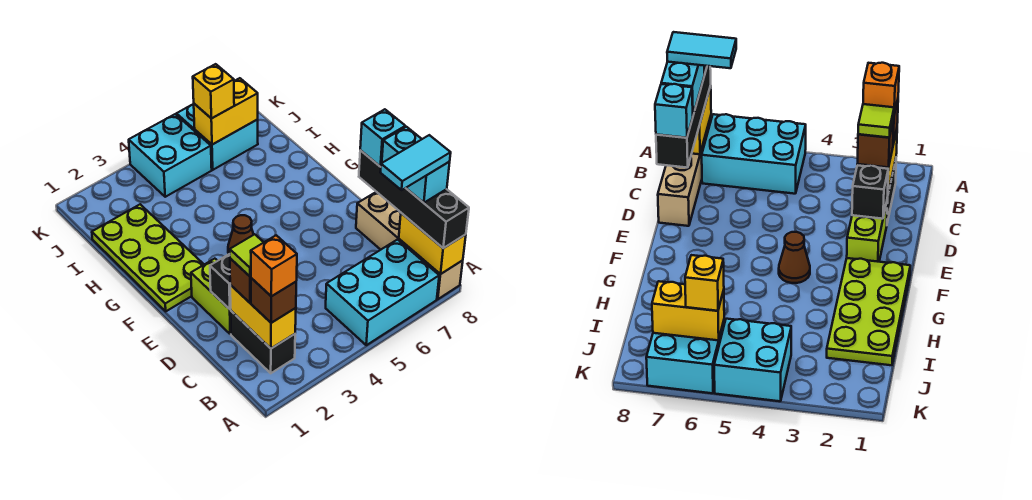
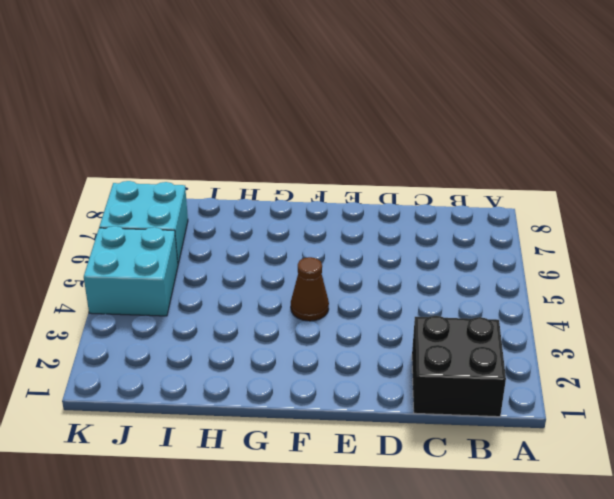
black brick B1:C2 level 1 -> black brick B2:C2 level 1
none -> cyan brick A5:B7 level 1
none -> tan brick A8:D8 level 1
none -> lime brick D2:E2 level 1

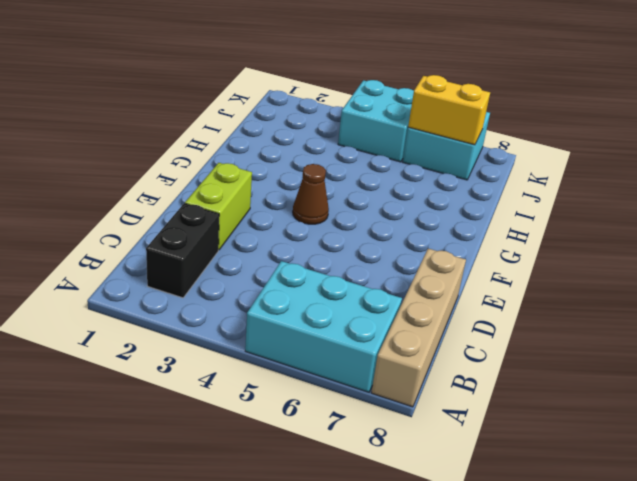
none -> lime plate F1:I2 level 1
none -> yellow brick A8:B8 level 2
none -> yellow brick B2:C2 level 2

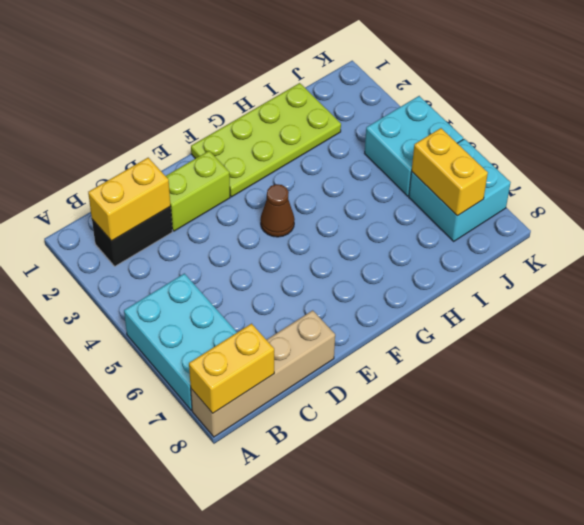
none -> black brick D2 level 2
none -> black brick A8:D8 level 3
none -> brown brick B2 level 3

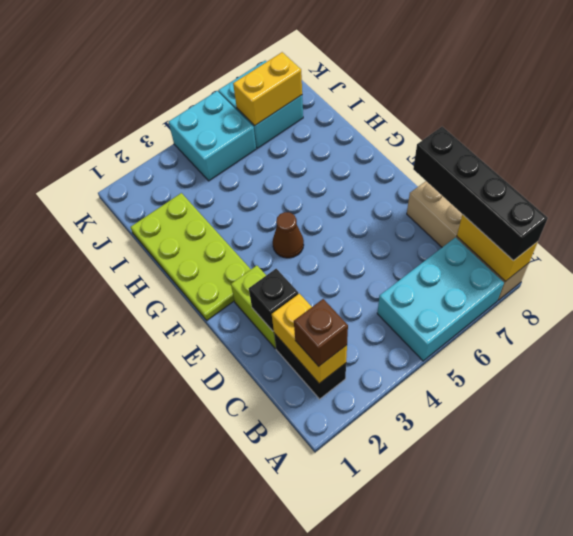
none -> brown brick C2 level 3
none -> yellow brick J6 level 3
none -> orange brick B2 level 4

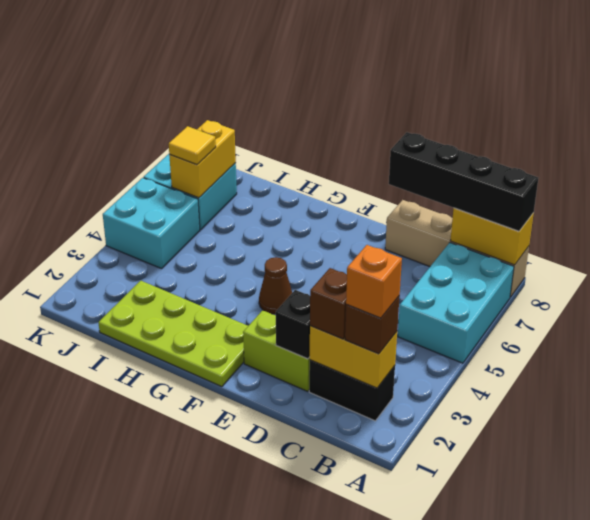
yellow tile J6 level 3 -> yellow brick J6 level 3
none -> cyan brick B8:C8 level 4
none -> lime tile C2 level 4
none -> cyan brick D8 level 4

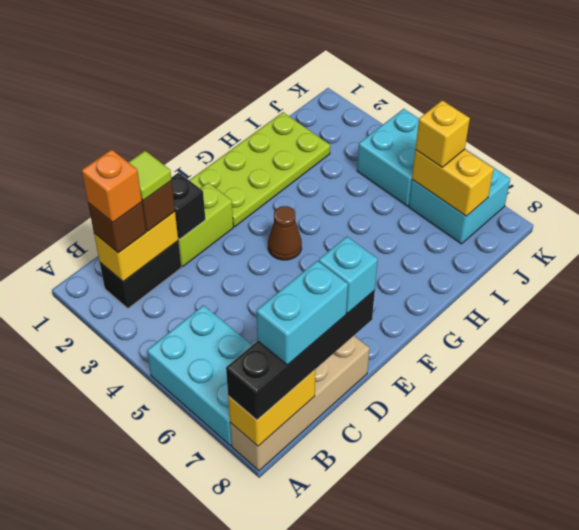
none -> cyan tile B7:B8 level 5

